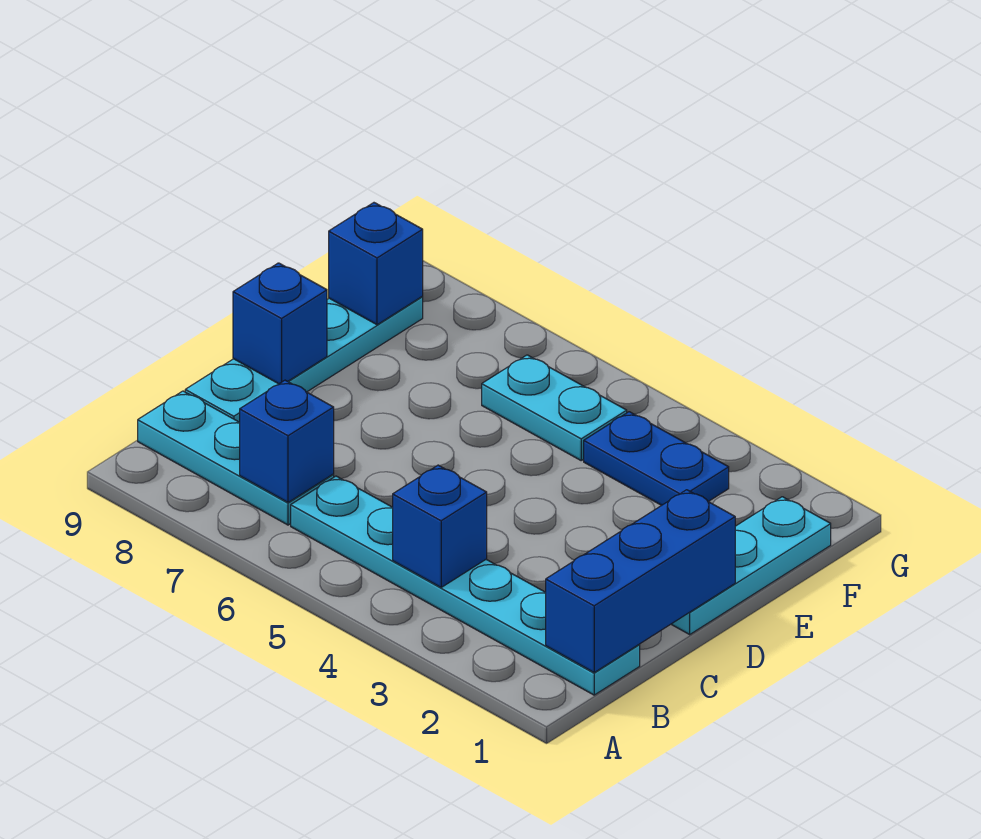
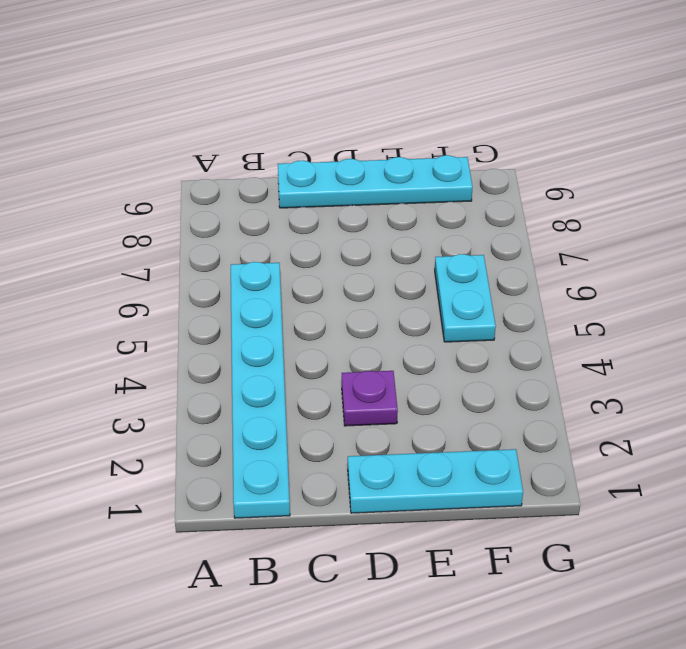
purple plate D3 level 1 -> none
none -> cyan plate B7:B9 level 1
none -> blue plate F3:F4 level 1

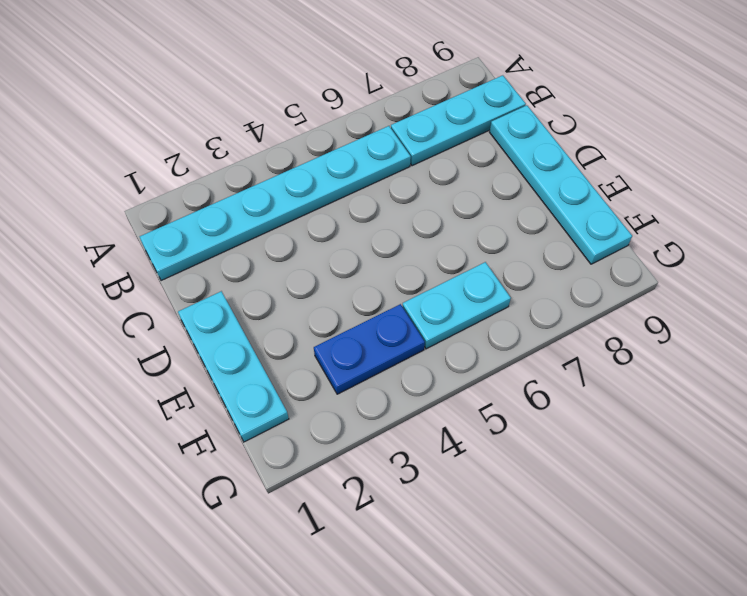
none -> blue brick B1:D1 level 2
none -> blue brick B4 level 2

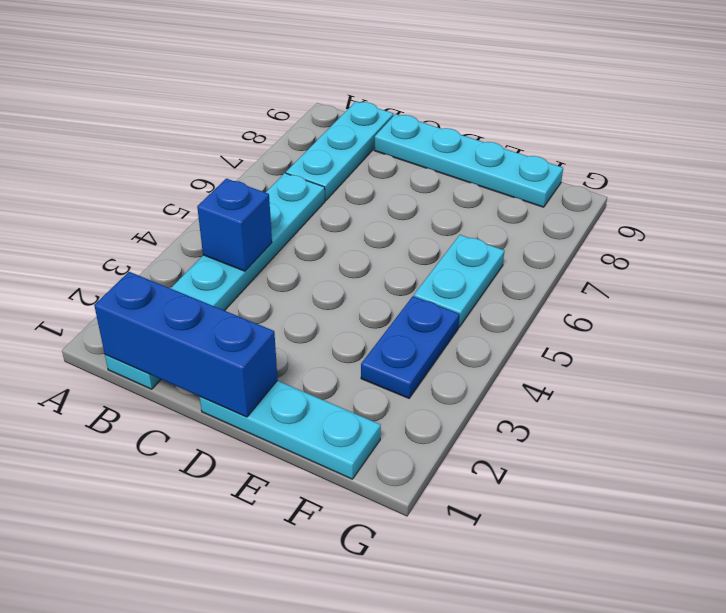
none -> blue brick B7 level 2
none -> blue brick D9 level 2

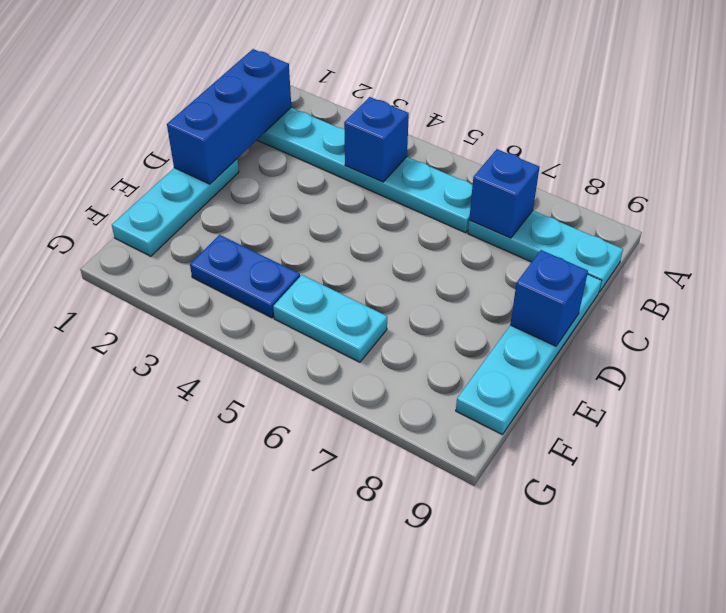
none -> blue brick F9 level 2

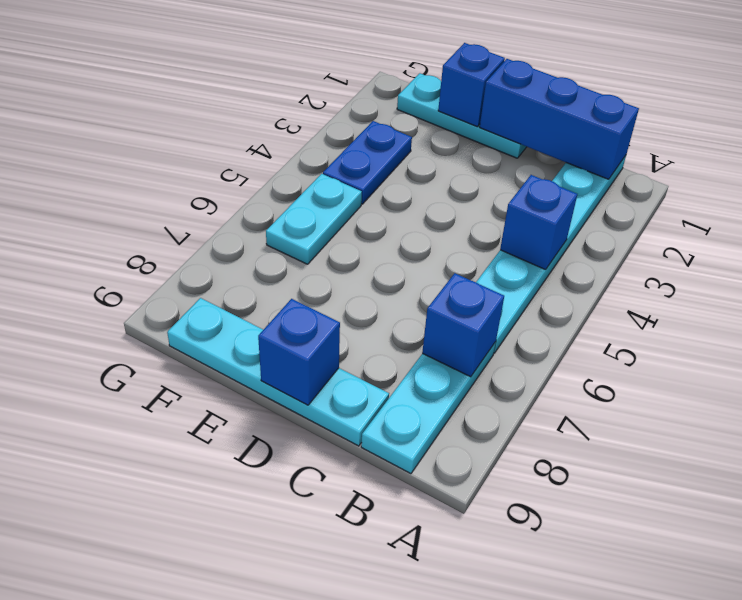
blue brick E1 level 2 -> blue brick F9 level 2

